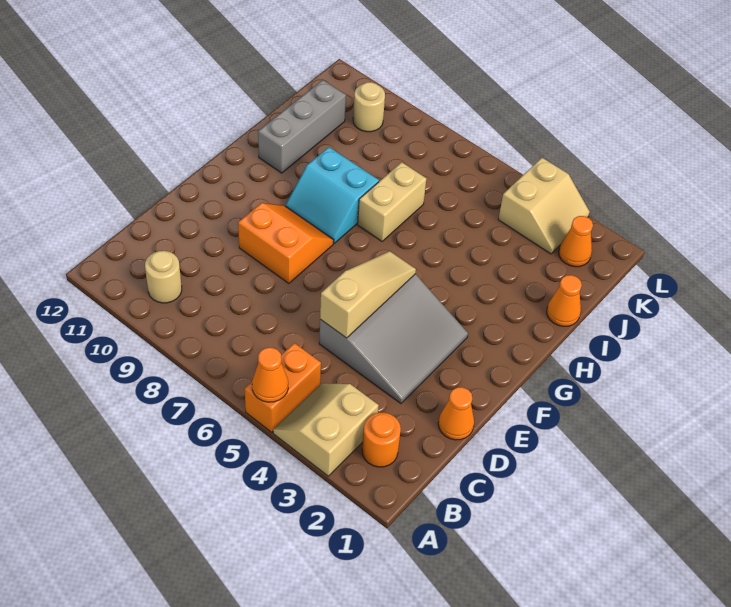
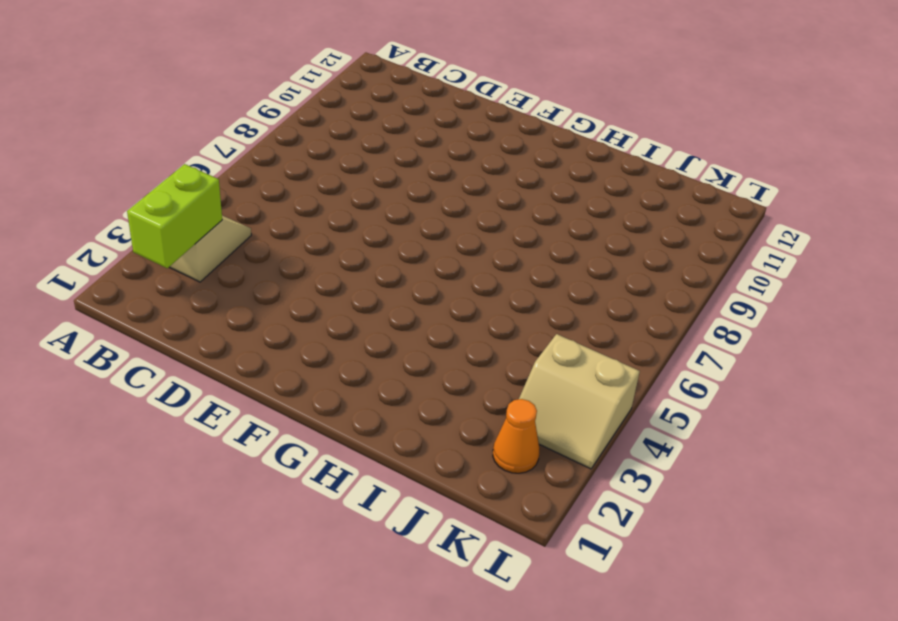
lime brick B2:B3 level 2 -> none
none -> orange brick A5:B5 level 1
none -> orange round brick B2 level 1
none -> tan round brick B10 level 1

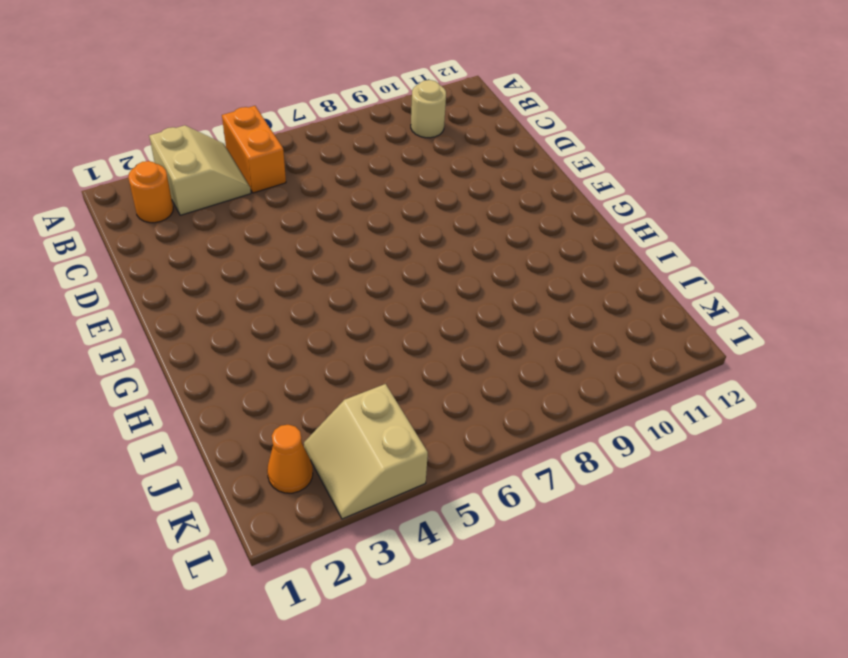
none -> orange cone D1 level 1
none -> grey slope D3:F5 level 1 top 5
none -> orange slope E8:F9 level 1 top E

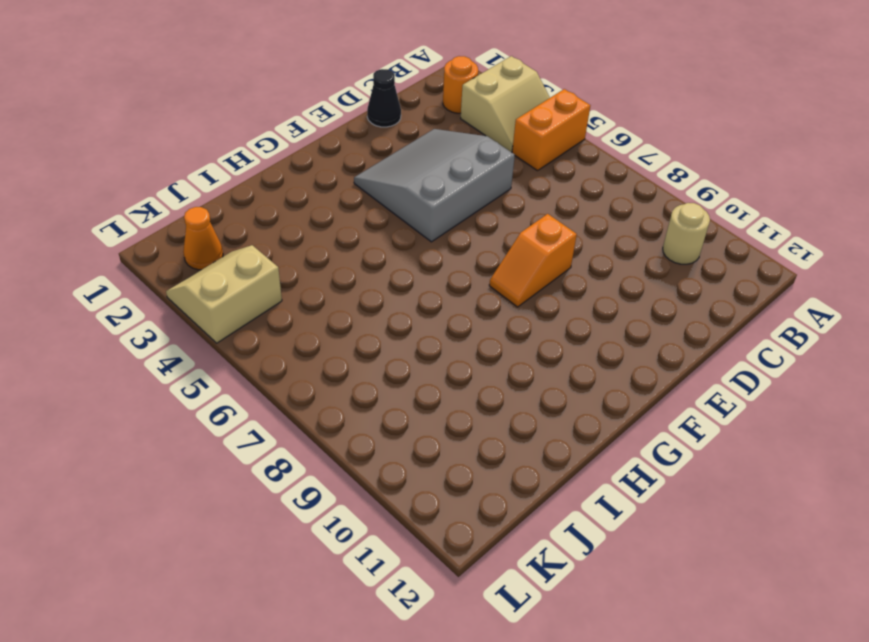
black cone D1 level 1 -> orange cone D1 level 1
orange slope E8:F8 level 1 top E -> orange slope E8:F9 level 1 top E
none -> cyan slope G8:H9 level 1 top H
none -> tan brick H7:I7 level 1
none -> grey brick H11:J11 level 1

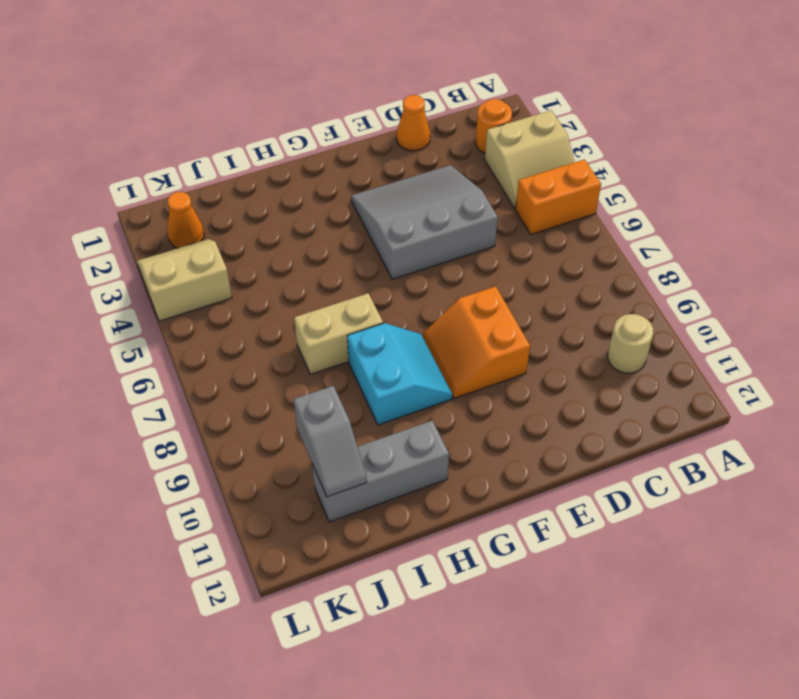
grey slope J10:J11 level 2 top 10 -> none
none -> orange cone I1 level 1
none -> tan round brick K10 level 1
none -> orange cone A5 level 2

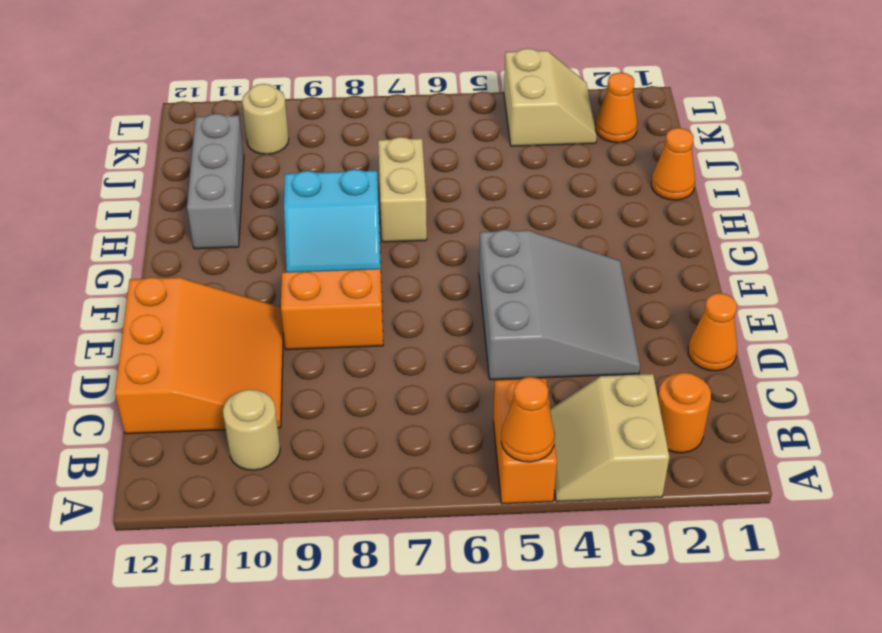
orange slope C10:E12 level 1 top 12 -> none
none -> tan slope D5:F5 level 2 top D

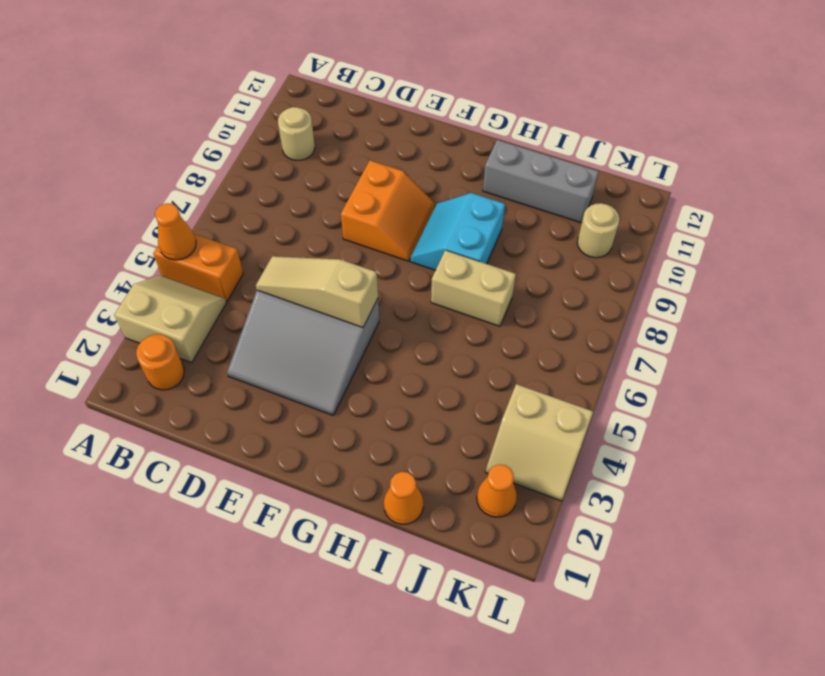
tan slope D5:F5 level 2 top F -> tan slope D5:F5 level 2 top D
none -> orange cone D1 level 1

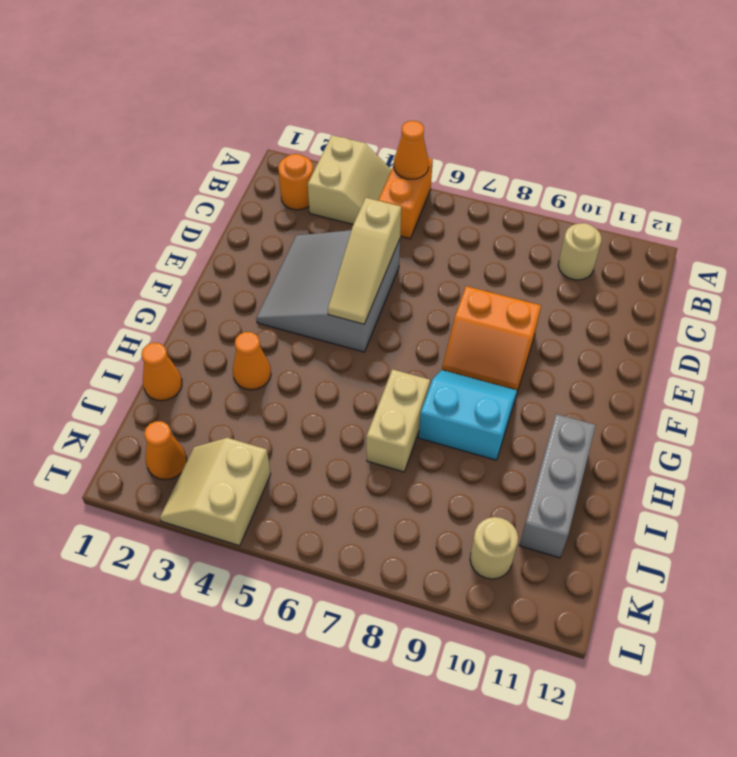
orange cone H3 level 1 -> orange cone D1 level 1

